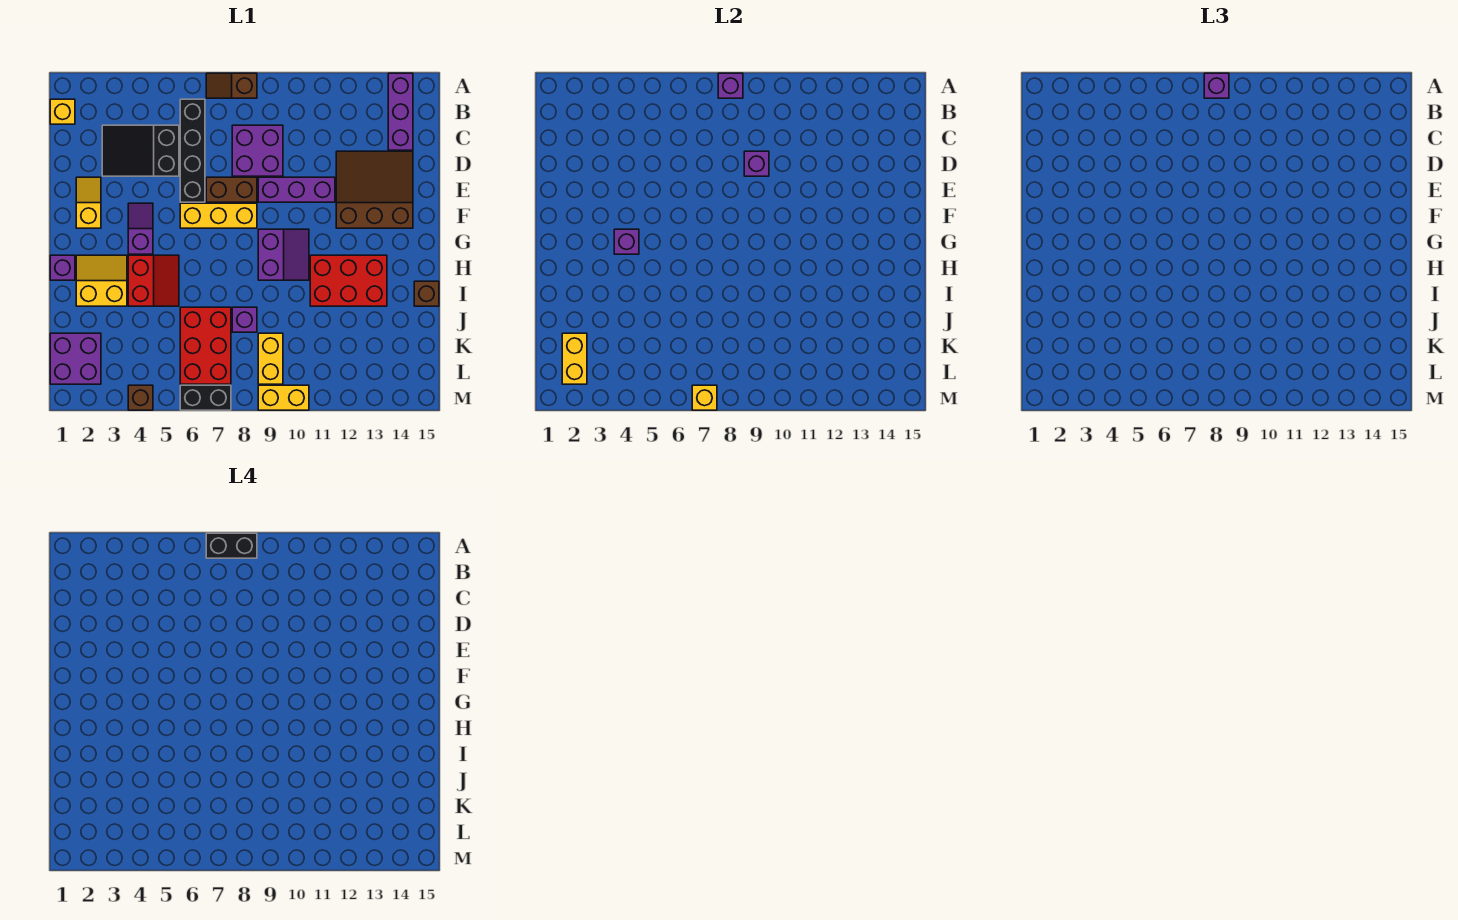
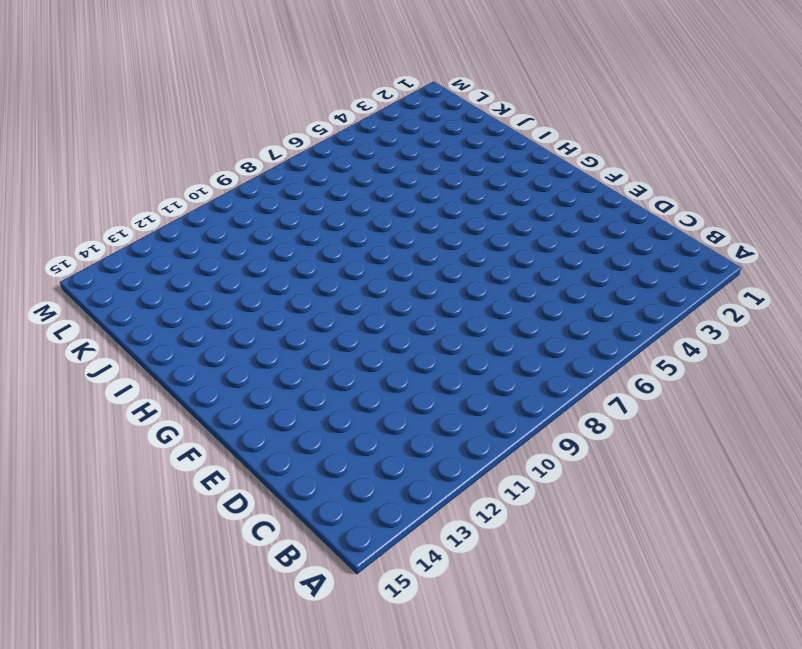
none -> brown slope A7:A8 level 1 top 8
none -> purple brick A14:C14 level 1
none -> yellow brick B1 level 1
none -> black brick B6:E6 level 1

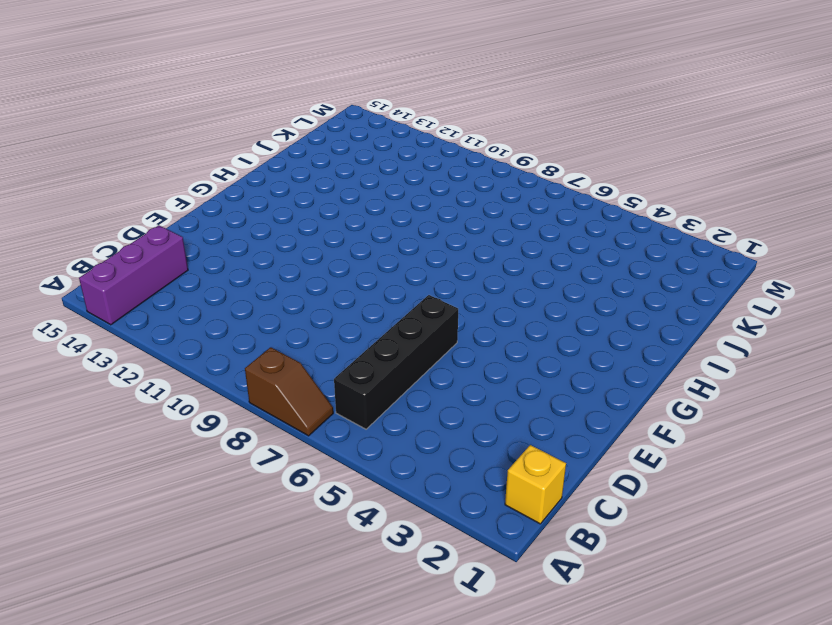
none -> black slope C3:D5 level 1 top 5
none -> purple brick C8:D9 level 1
none -> brown slope D12:F14 level 1 top F
none -> yellow slope E2:F2 level 1 top F

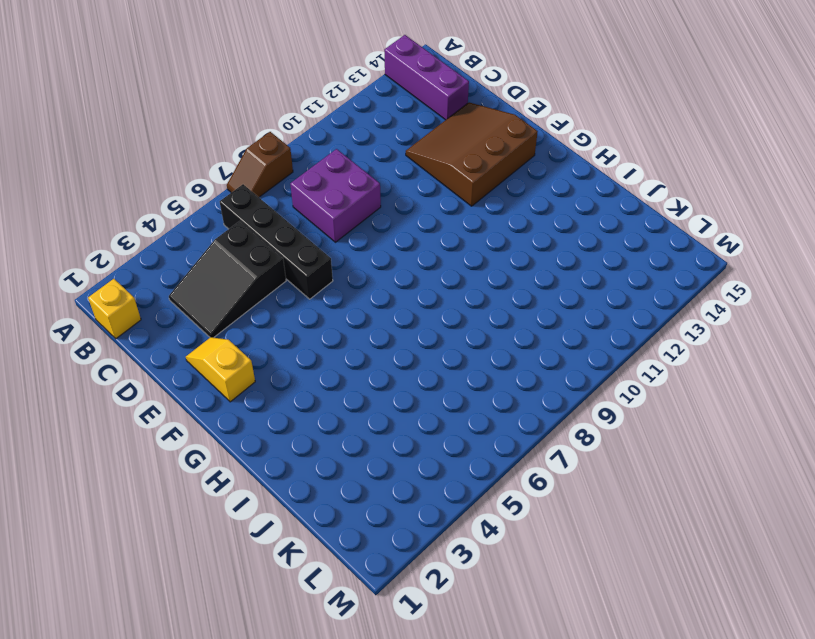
none -> brown brick E7:E8 level 1
none -> purple brick E9:E11 level 1
none -> purple slope F4:G4 level 1 top G
none -> yellow brick F6:F8 level 1

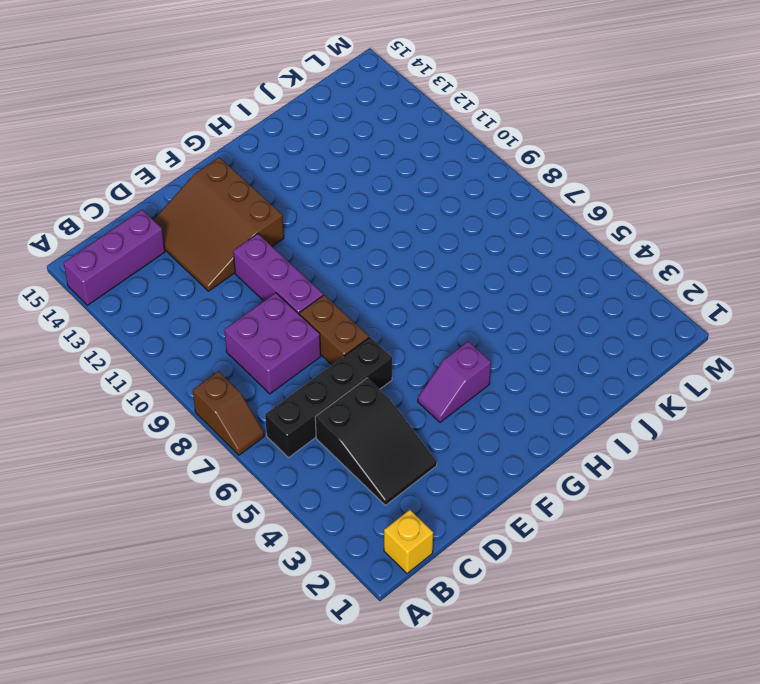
none -> yellow slope E2:F2 level 1 top F
none -> yellow brick F6:F8 level 1
none -> purple slope G9:H10 level 1 top 9
none -> purple brick H1 level 1

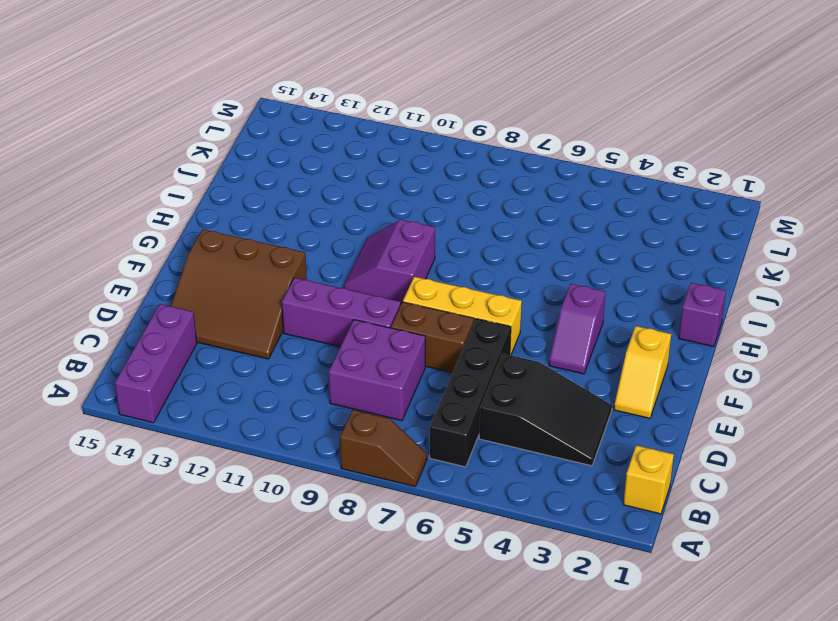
none -> yellow slope H2:I3 level 1 top I
none -> red slope H4:I5 level 1 top 4
none -> red brick H11:I13 level 1
none -> brown brick I15 level 1

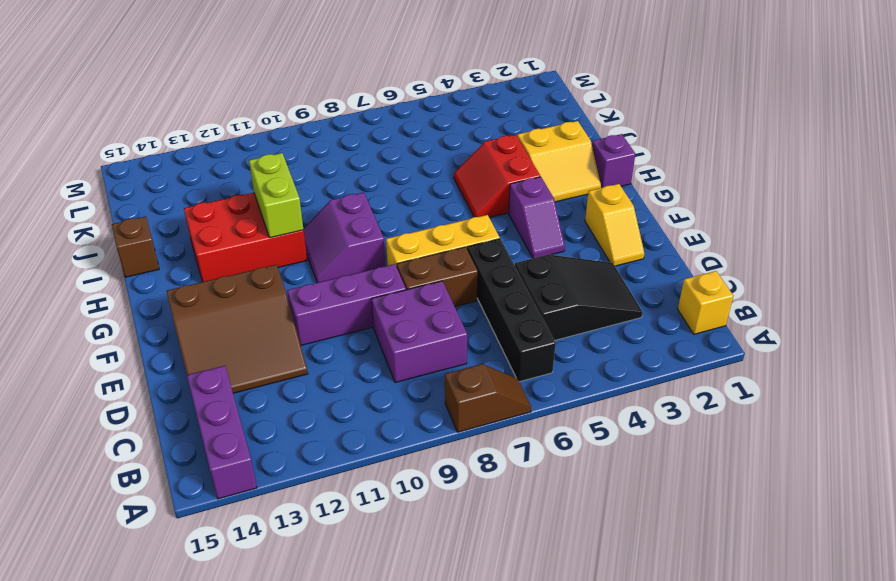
lime brick H11:I11 level 2 -> none
none -> red brick J6:L7 level 1
none -> purple brick J8 level 1
none -> purple brick K1:L2 level 1
none -> yellow brick K9:L9 level 1

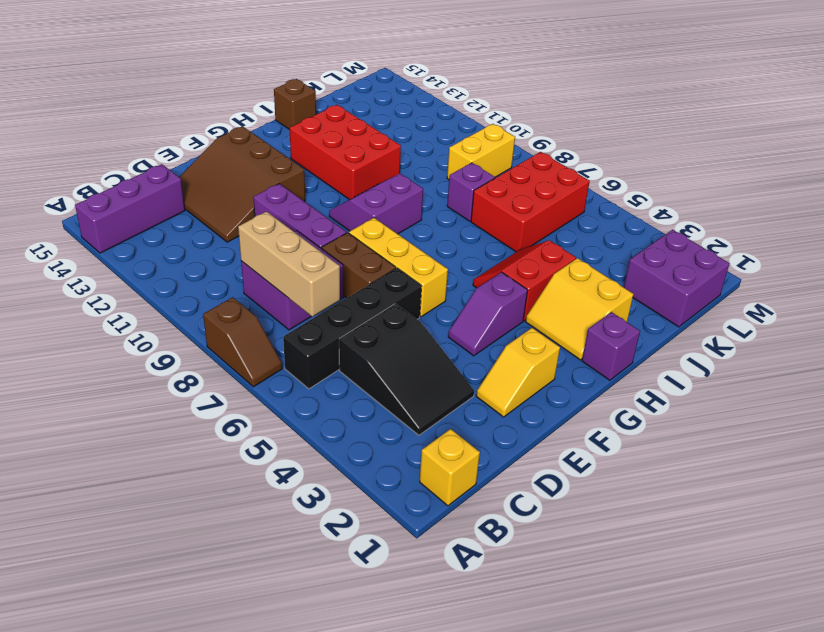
tan brick C7:C9 level 2 -> none
none -> brown brick M4 level 1
none -> black brick M6:M7 level 1
none -> yellow brick M9:M10 level 1
none -> purple brick A8 level 2

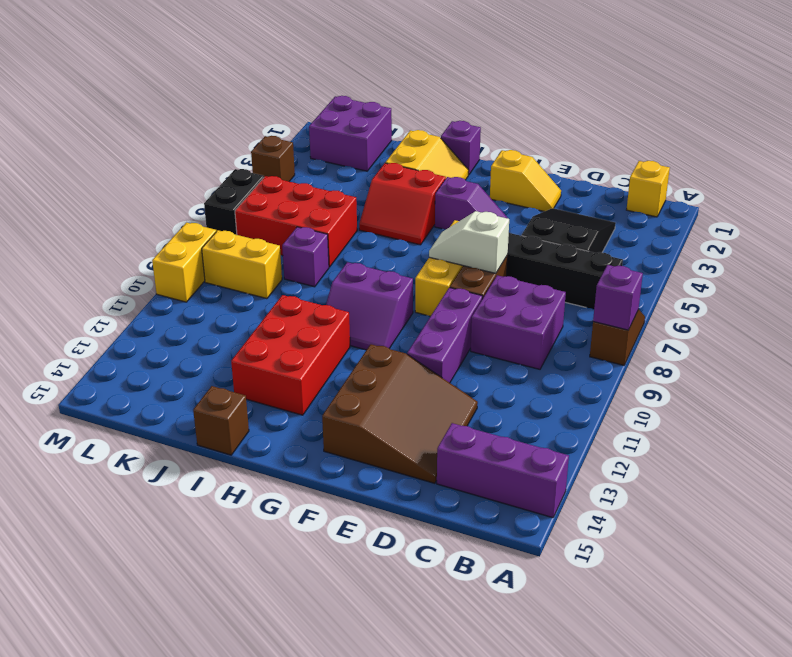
white slope E7:F7 level 2 top E -> none
none -> purple brick D9 level 2
none -> purple brick G4 level 2
none -> yellow brick K2:L2 level 2
none -> yellow brick M7 level 2

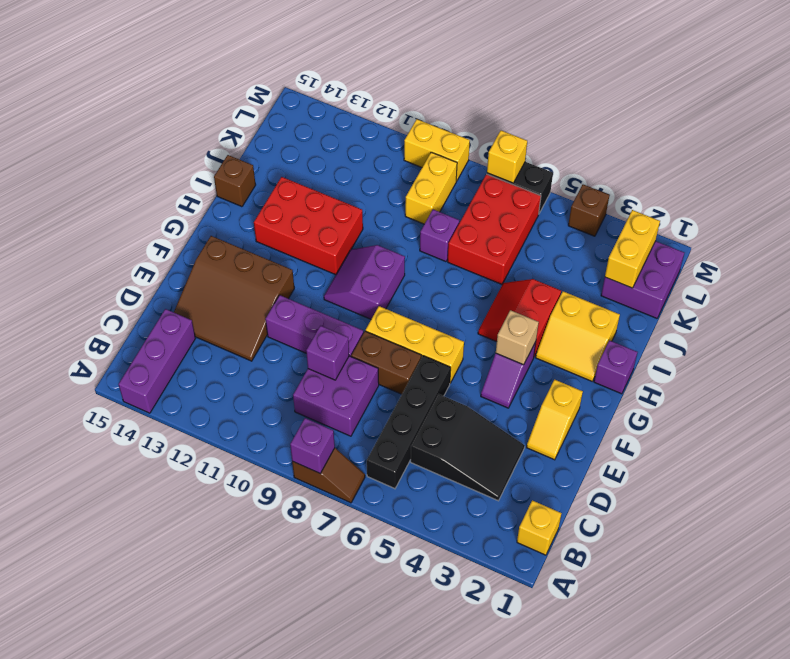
tan brick G4 level 2 -> purple brick G4 level 2
none -> purple brick A8 level 3
none -> black brick A7:A8 level 4

